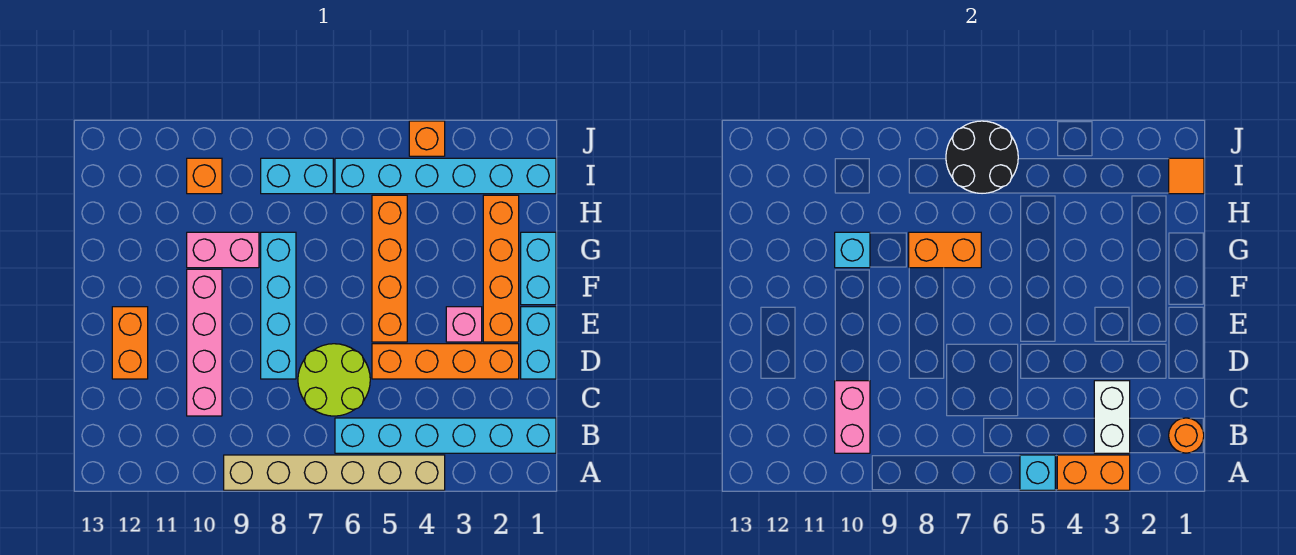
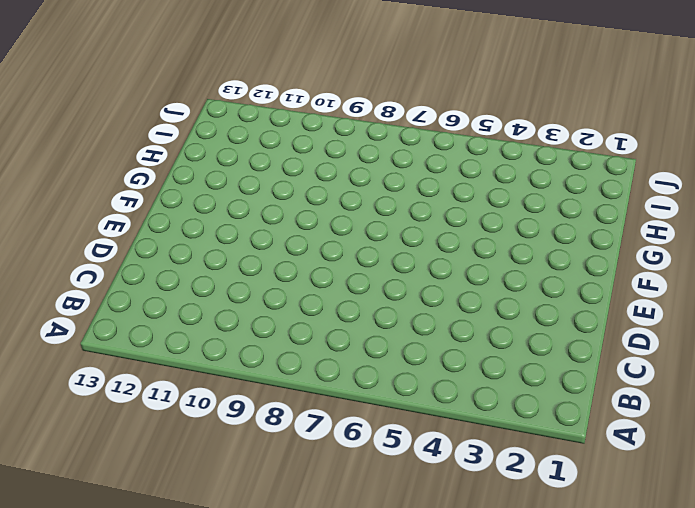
none -> tan brick A4:A9 level 1
none -> cyan brick B1:B6 level 1
none -> lime round brick C6:D7 level 1

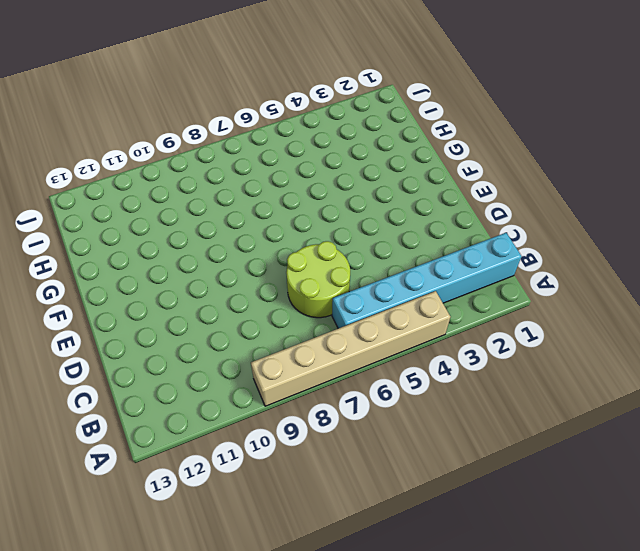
none -> pink brick C10:F10 level 1
none -> cyan brick D1:E1 level 1
none -> orange brick D2:D5 level 1

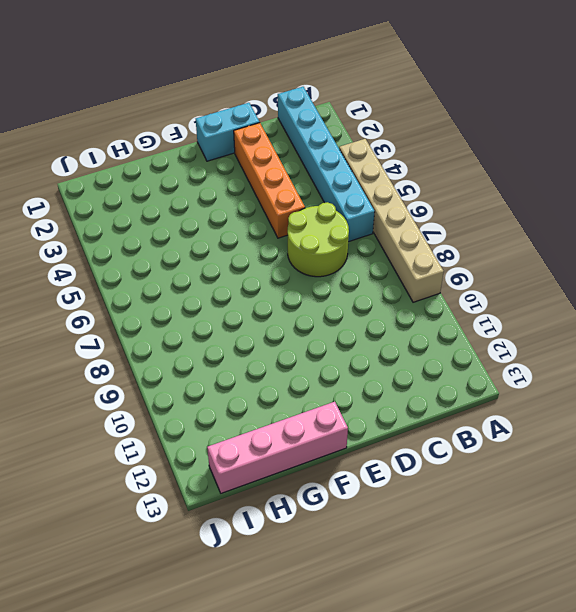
pink brick F13:I13 level 1 -> pink brick C10:F10 level 1
none -> cyan brick D8:G8 level 1
none -> orange brick D12:E12 level 1
none -> orange brick E2:H2 level 1

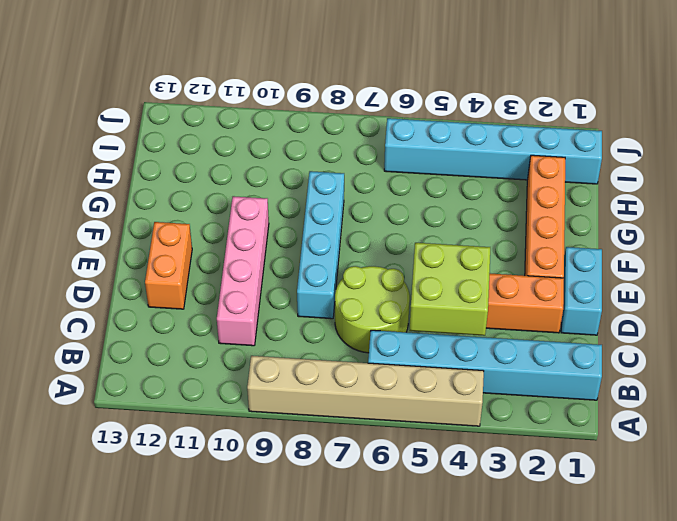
lime brick C4:D5 level 2 -> none
none -> pink brick E3 level 1
none -> orange brick E5:H5 level 1
none -> cyan brick F1:G1 level 1

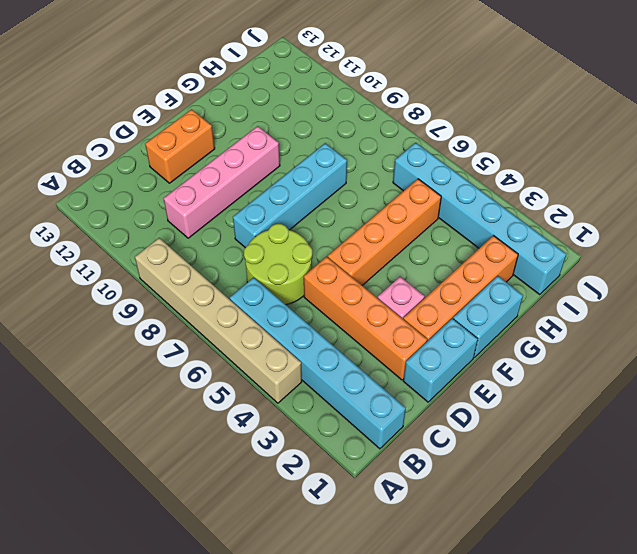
none -> pink brick G9:G10 level 1
none -> cyan brick I7:I8 level 1
none -> orange brick I10 level 1

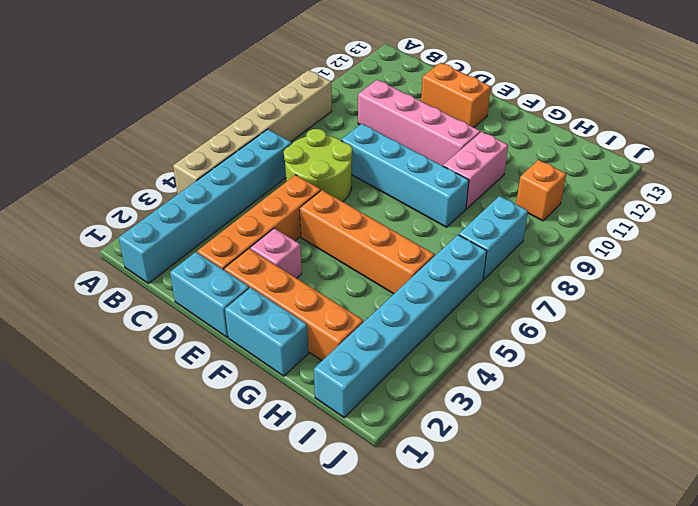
none -> orange brick J4 level 1
none -> orange brick A3:A4 level 2
none -> cyan brick A5 level 2

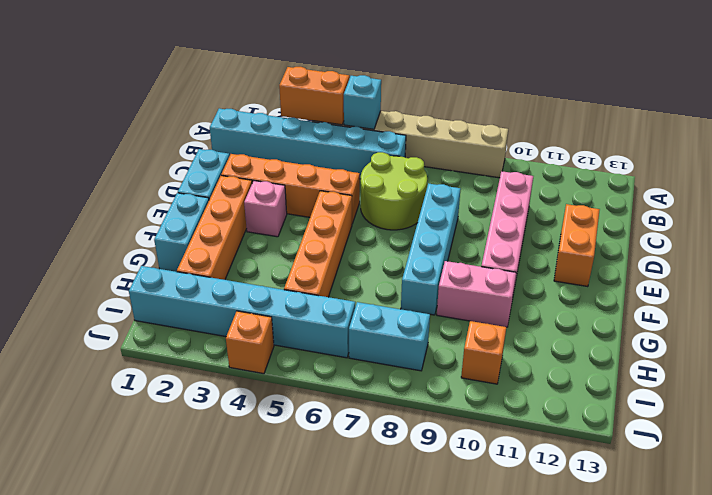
none -> orange round brick B1 level 2
none -> white brick B3:C3 level 2
none -> pink brick B10:C10 level 2

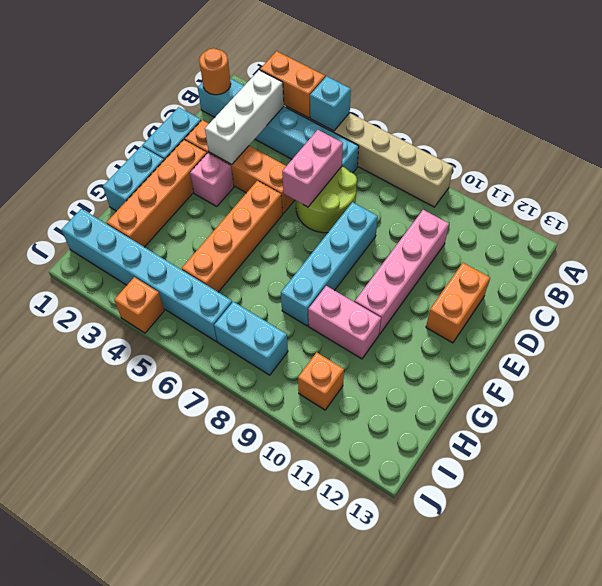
white brick B3:D3 level 2 -> white brick B3:C3 level 2
pink brick C6:D6 level 2 -> pink brick B10:C10 level 2
none -> orange brick G7:G8 level 2
none -> cyan brick G10 level 2
none -> orange tile I1 level 2

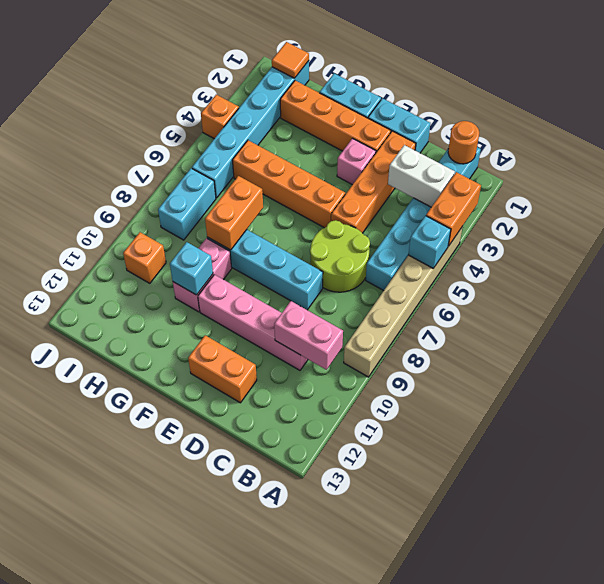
none -> black round brick I6:J7 level 2

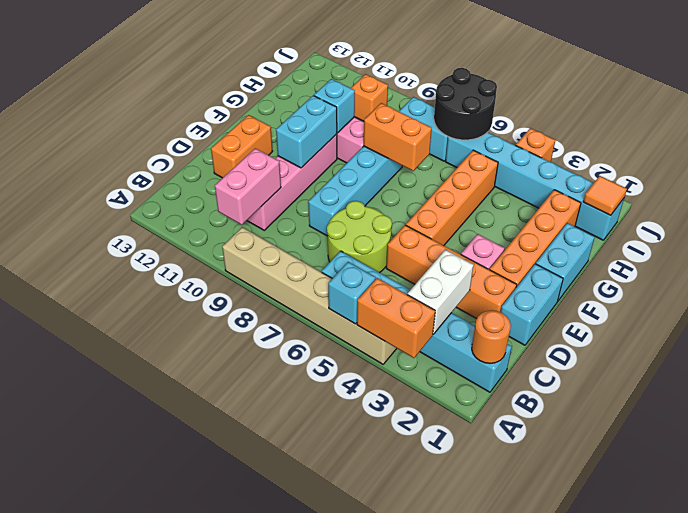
cyan brick E10:F10 level 2 -> none

